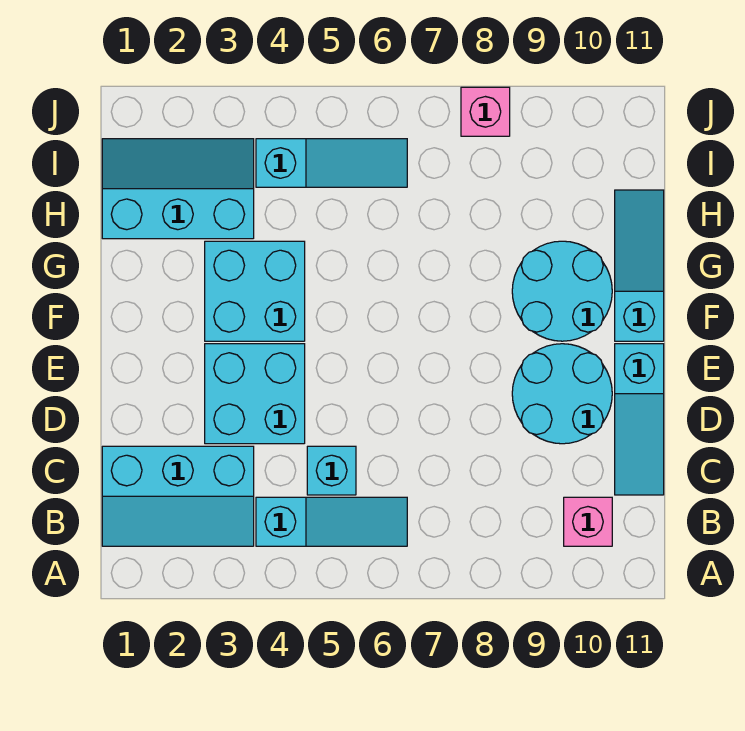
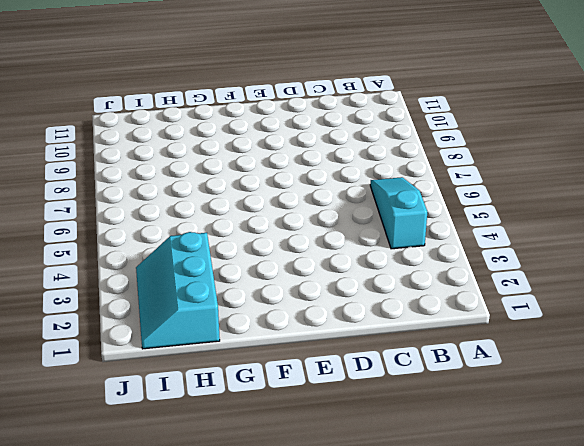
none -> cyan slope B1:C3 level 1 top C
none -> pink brick B10 level 1
none -> cyan brick C5 level 1

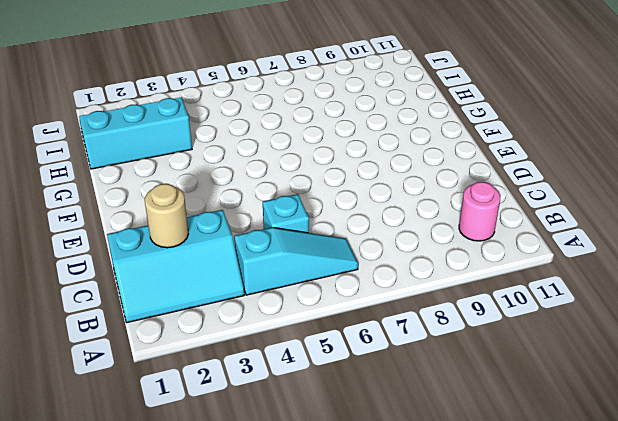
pink round brick B10 level 1 -> pink brick B10 level 1
tan round brick C2 level 2 -> none
none -> cyan slope C11:E11 level 1 top E
none -> cyan brick D3:E4 level 1
none -> cyan round brick D9:E10 level 1

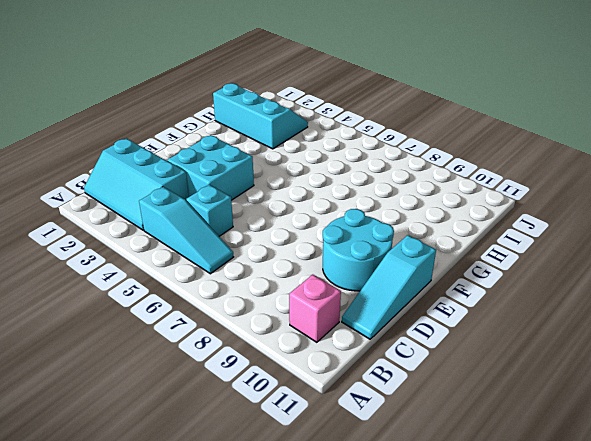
none -> cyan brick F3:G4 level 1
none -> cyan round brick F9:G10 level 1
none -> cyan slope F11:H11 level 1 top F

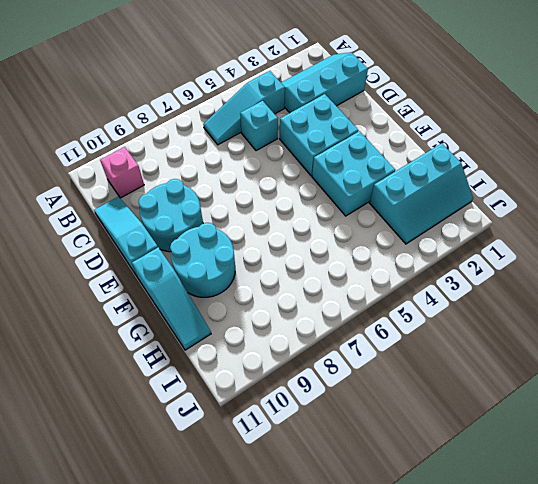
none -> cyan slope I4:I6 level 1 top 4
none -> pink brick J8 level 1

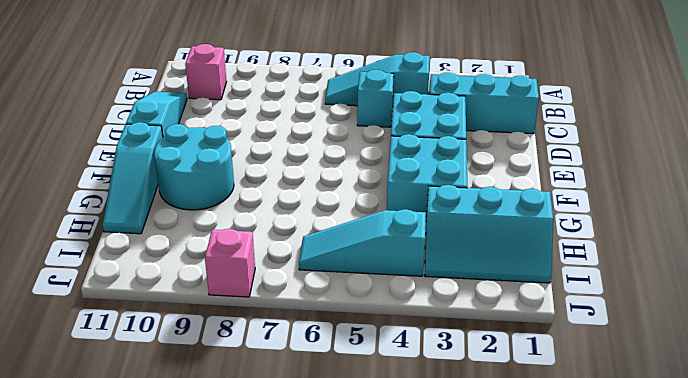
none -> cyan round brick D9:E10 level 1

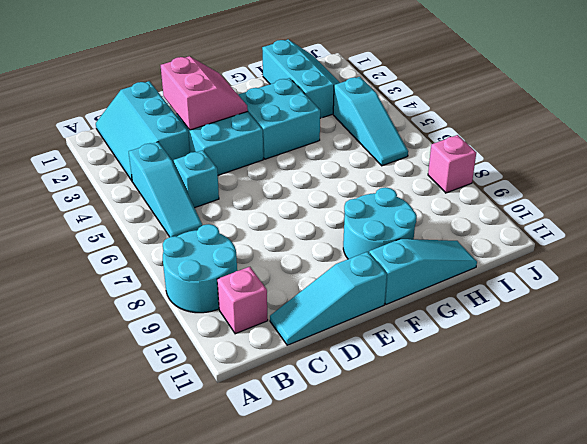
cyan round brick A8:B9 level 1 -> cyan round brick D9:E10 level 1
pink slope D2:E3 level 2 top D -> none

